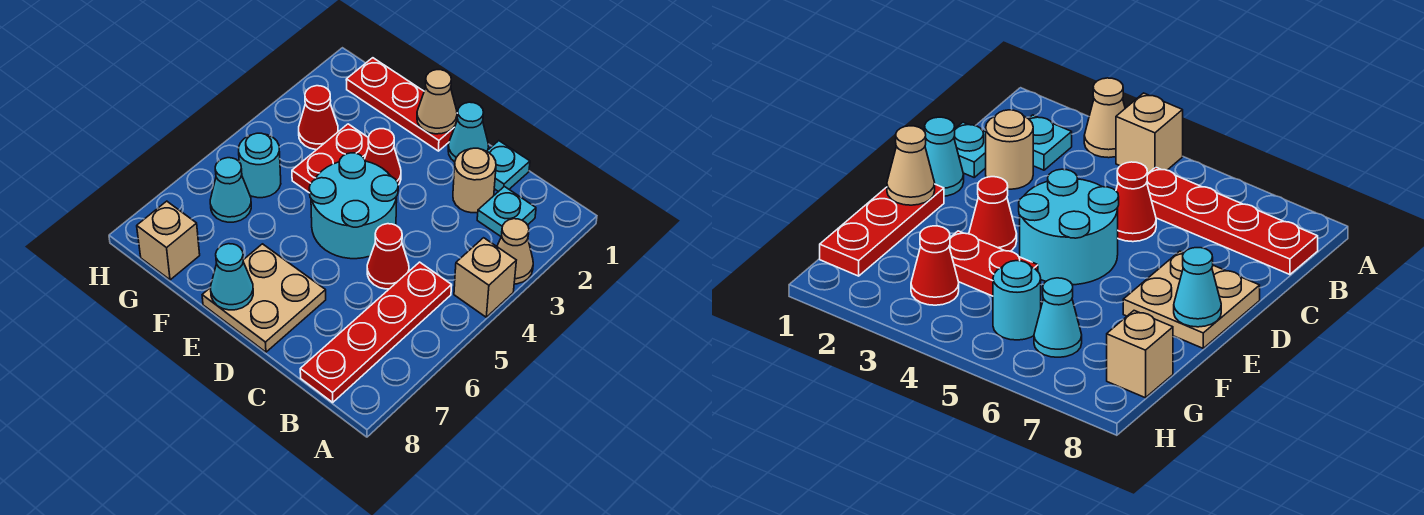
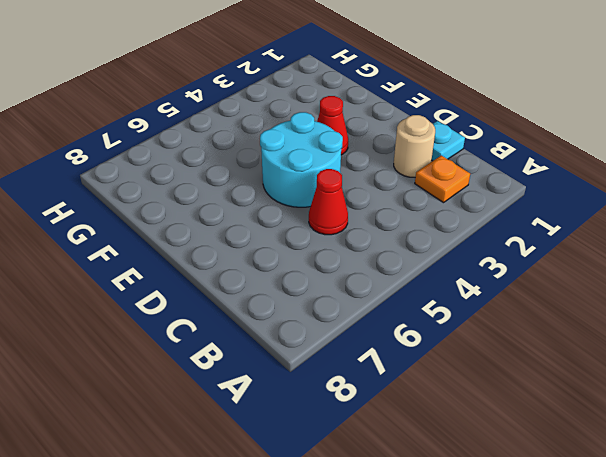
orange plate B2 level 1 -> cyan plate B2 level 1
none -> tan cone A3 level 1
none -> tan brick A4 level 1
none -> red plate B5:B8 level 1

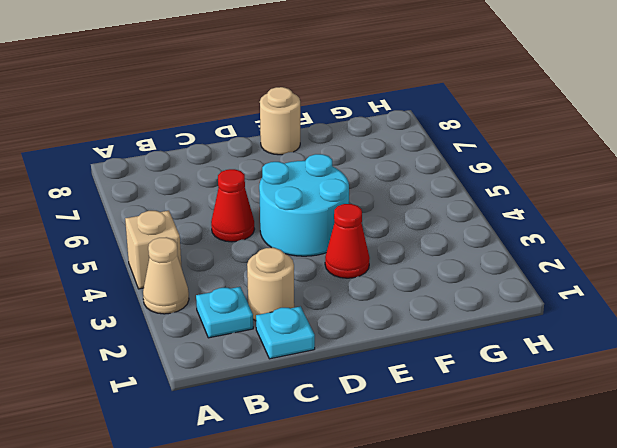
tan round brick E8 level 1 -> tan plate D7:E8 level 1
none -> red plate B5:B8 level 1
none -> cyan cone D1 level 1
none -> red plate E1:G1 level 1

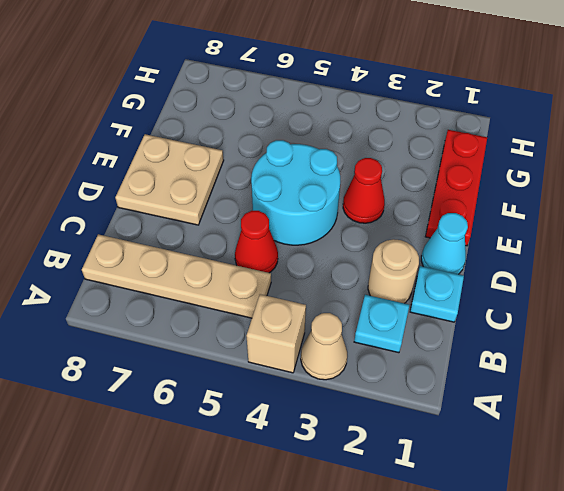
tan plate B5:B8 level 1 -> red plate B5:B8 level 1
none -> red plate F3:F4 level 1
none -> red cone G3 level 1
none -> cyan round brick G5 level 1

